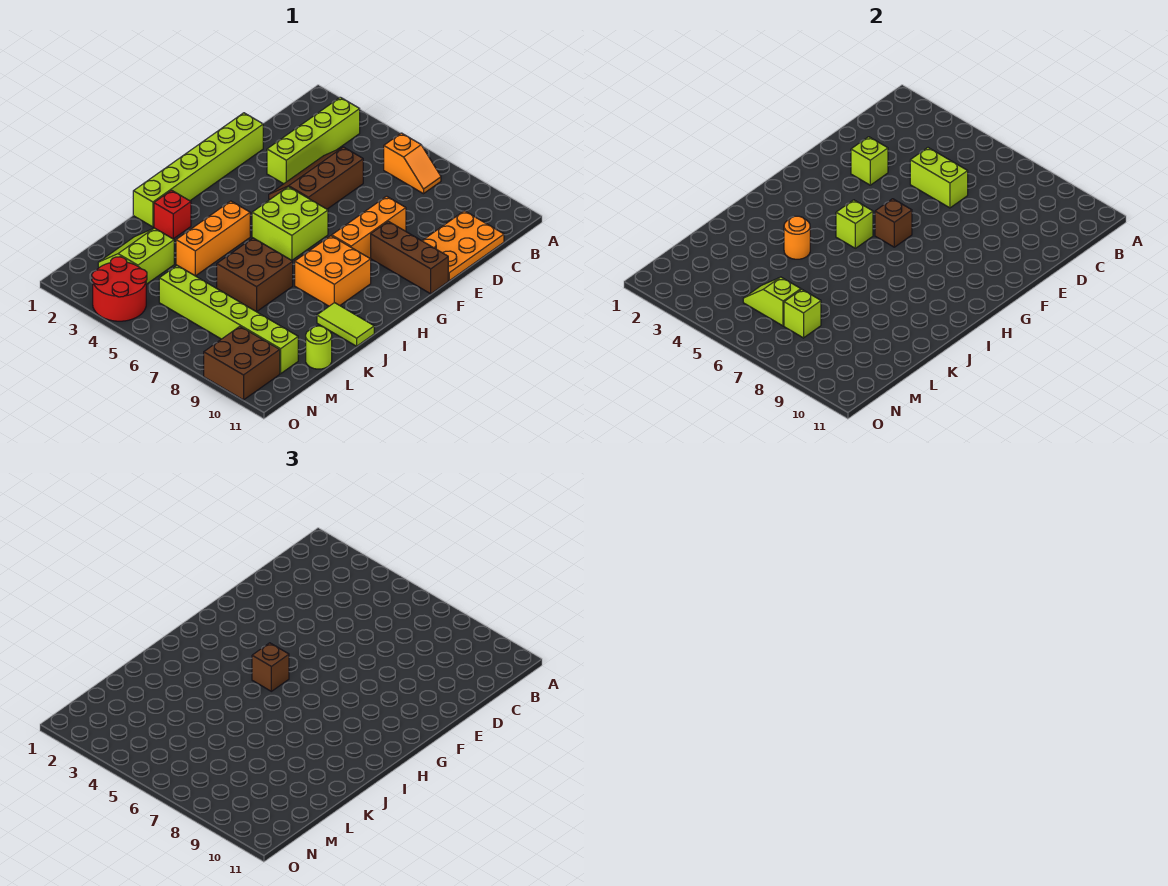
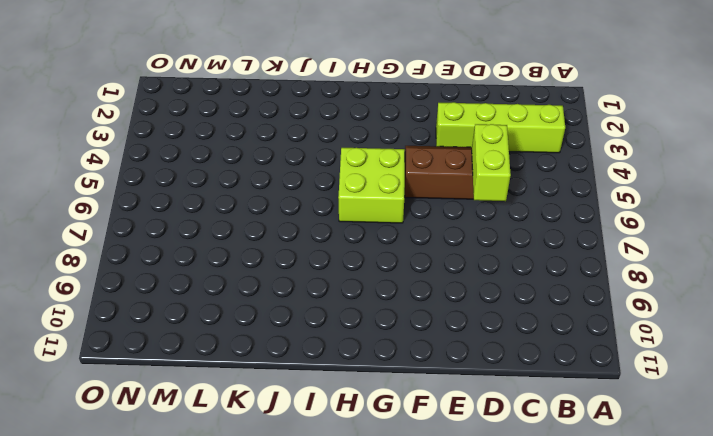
none -> orange slope B6:B7 level 1 top 6
none -> orange plate C10:E11 level 1
none -> lime brick E1:J1 level 1

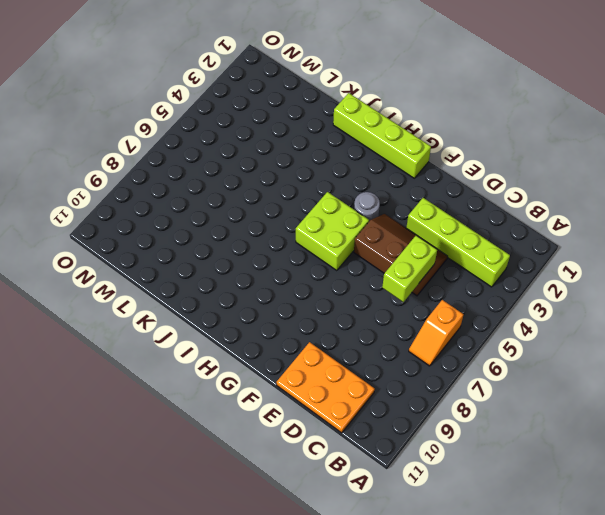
lime brick G1:J1 level 1 -> lime brick E1:J1 level 1
grey round brick G4 level 1 -> none
none -> orange brick E8:G8 level 1
none -> brown brick F9:F11 level 1
none -> orange brick H8:I9 level 1

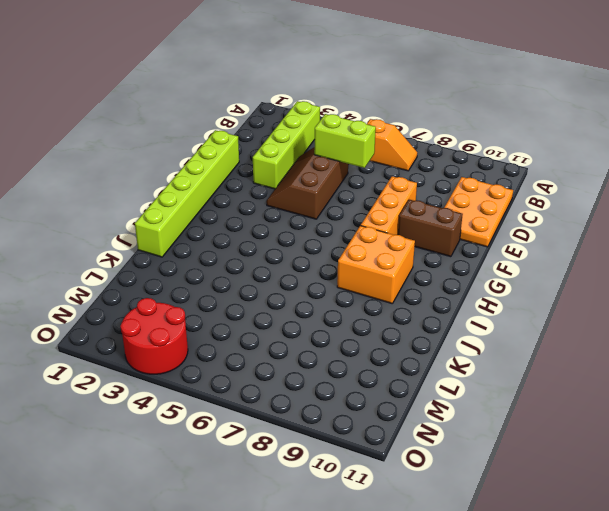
brown brick F9:F10 level 1 -> brown brick F9:F11 level 1
none -> lime brick G5:H6 level 1
none -> orange brick I4:K4 level 1
none -> red brick J2 level 1

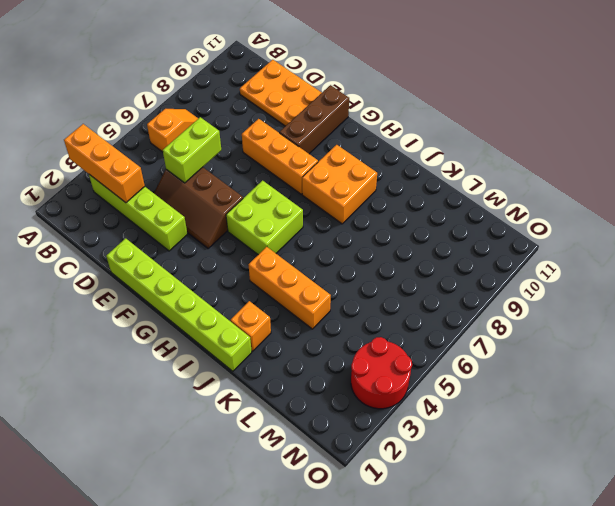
orange brick A3:C3 level 2 -> none
orange brick J2 level 1 -> red brick J2 level 1
none -> brown brick J6:K7 level 1
none -> lime tile J10:J11 level 1
none -> lime slope L2:M3 level 1 top 3

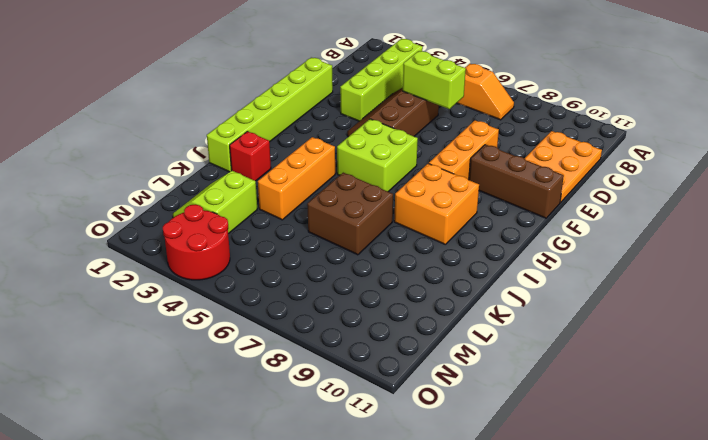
none -> lime tile J10:J11 level 1
none -> lime round brick L11 level 1
none -> lime brick M5:M10 level 1

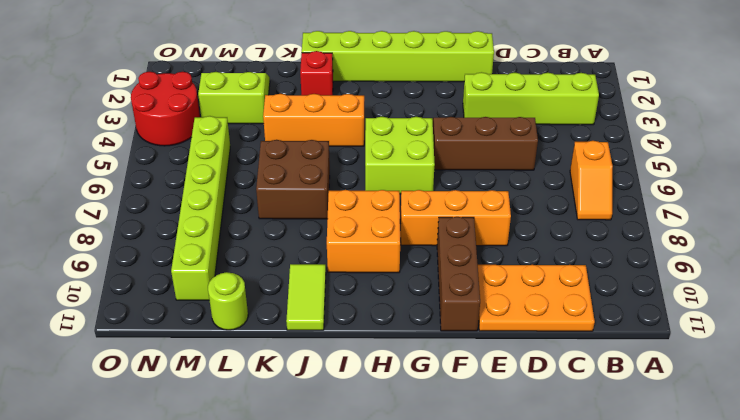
none -> brown brick N9:O10 level 1
none -> lime brick D5:D6 level 2
none -> lime brick E3 level 2

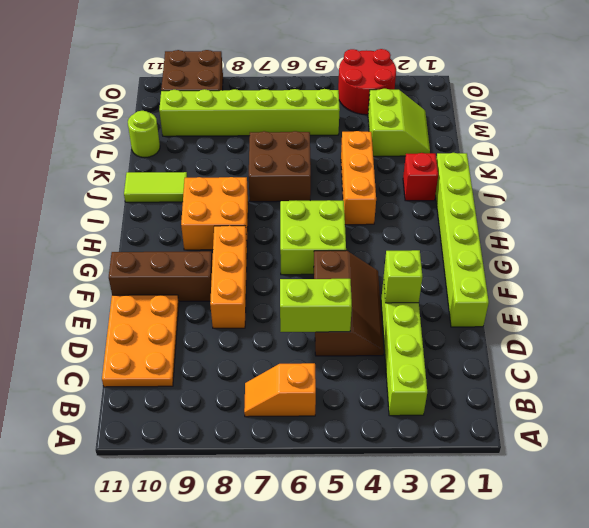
none -> brown brick G6 level 2
none -> lime brick H5 level 2
none -> orange round brick J4 level 2

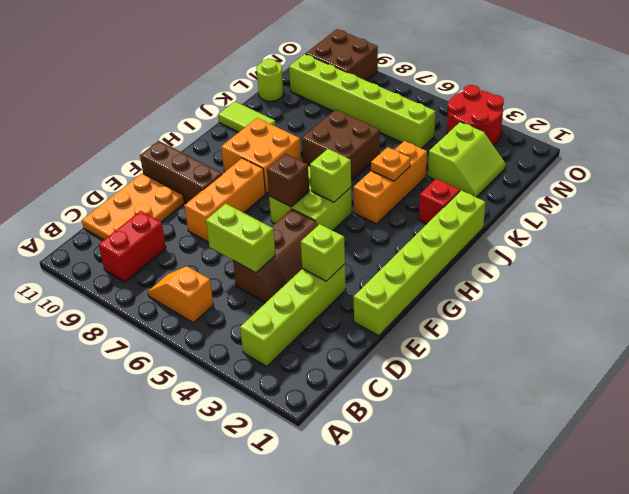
red brick B9:C9 level 1 -> none
orange plate J4 level 2 -> orange round brick J4 level 2
none -> lime slope M5:M6 level 2 top 6
none -> lime brick M7 level 2
none -> brown brick H5 level 3

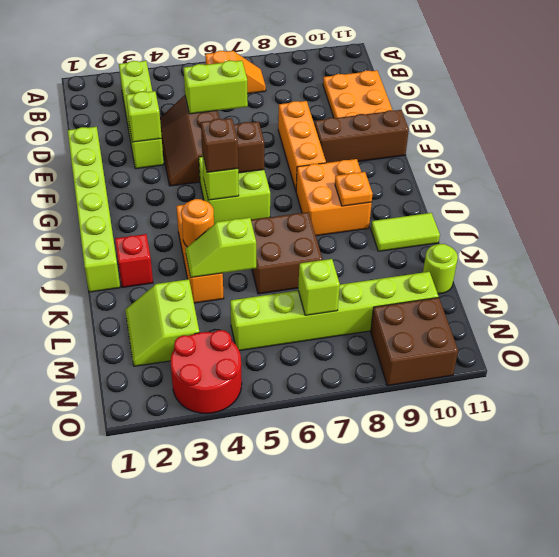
orange plate I9 level 2 -> none
lime slope K4:K5 level 2 top 5 -> lime slope M5:M6 level 2 top 6

